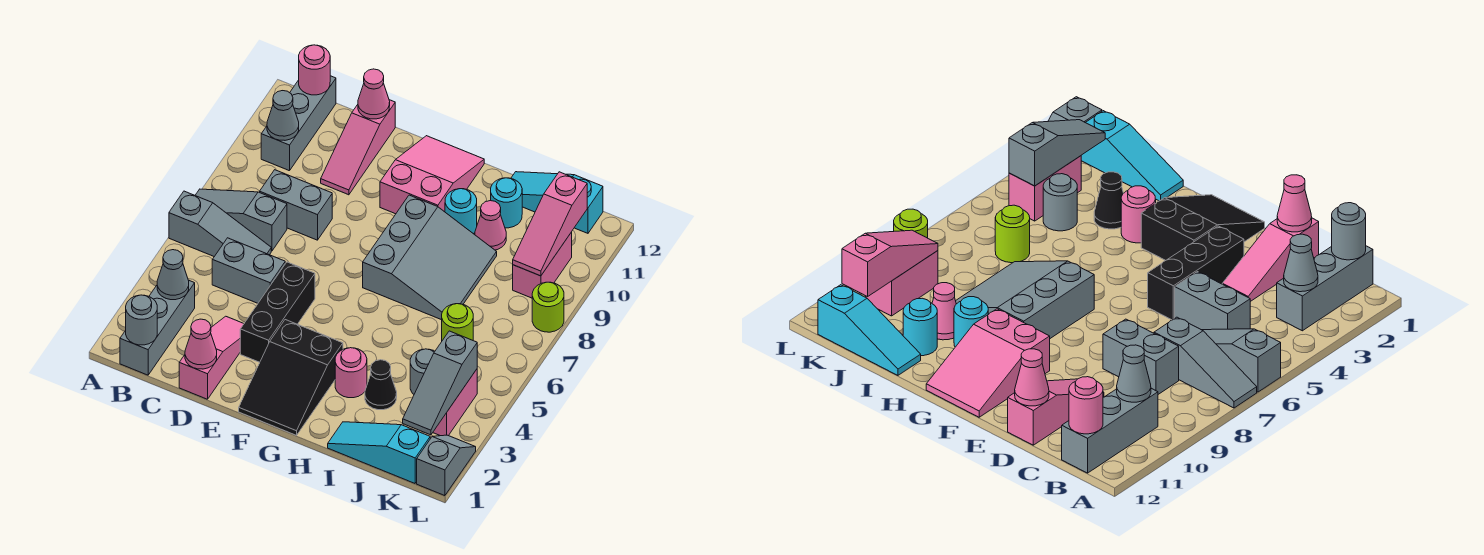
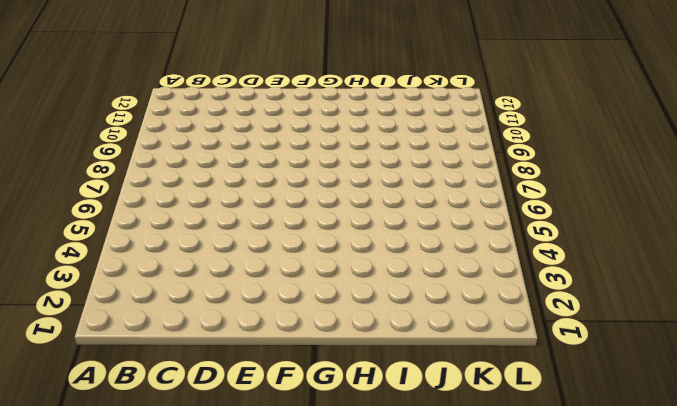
none -> grey slope A6:C6 level 1 top A
none -> grey slope A7:C7 level 1 top C
none -> grey brick B1:B3 level 1
none -> grey brick B10:B12 level 1

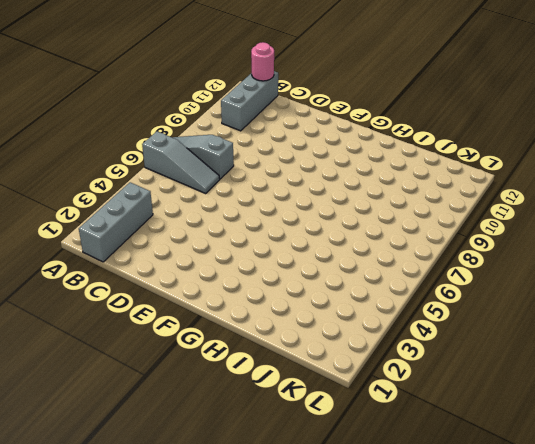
none -> grey brick C5:D5 level 1
none -> grey brick C8:D8 level 1
none -> pink slope D1:D3 level 1 top 1
none -> pink slope D10:D12 level 1 top 12

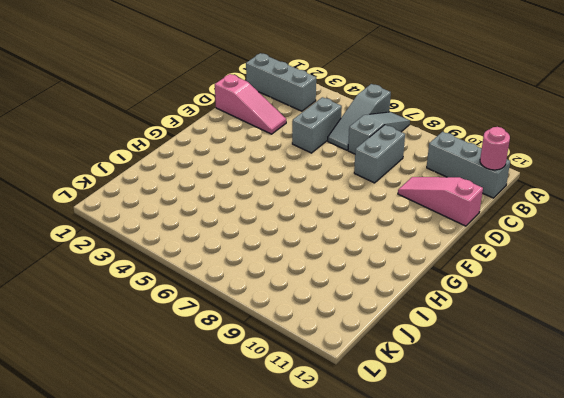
none -> black brick E3:E5 level 1
none -> black slope F1:G3 level 1 top 3
none -> pink slope F10:G12 level 1 top 10
none -> grey slope G7:I9 level 1 top G

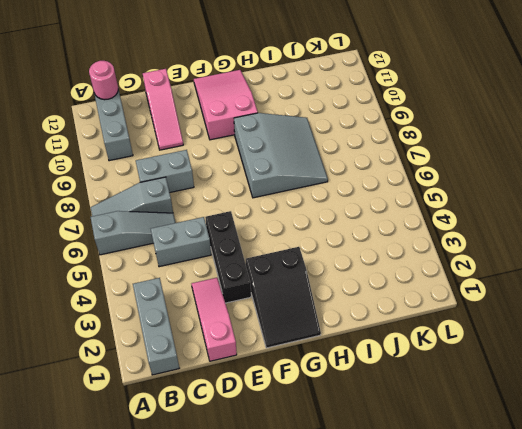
none -> pink round brick H3 level 1
none -> cyan round brick H10 level 1
none -> cyan slope I1:K1 level 1 top K
none -> black cone I3 level 1

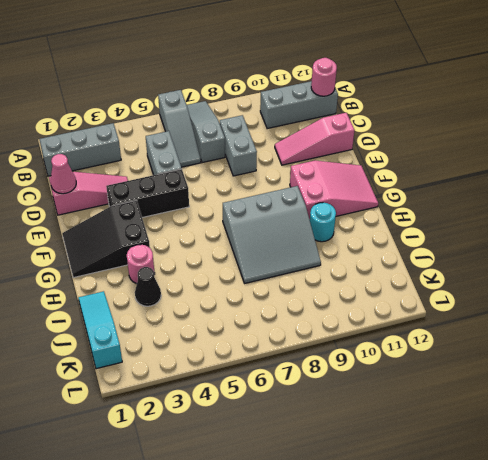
none -> pink cone I10 level 1
none -> cyan round brick I11 level 1
none -> cyan slope I12:K12 level 1 top K
none -> grey round brick J4 level 1

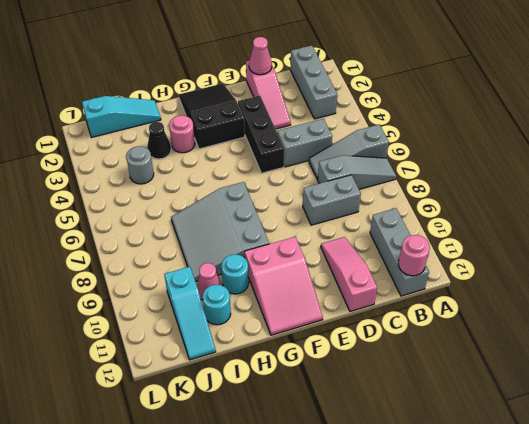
cyan slope J10:J12 level 1 top 10 -> cyan slope I12:K12 level 1 top K
none -> lime round brick J6 level 1
none -> pink brick K3:K4 level 1
none -> pink brick K9:K10 level 1
none -> grey slope L1:L2 level 1 top 1

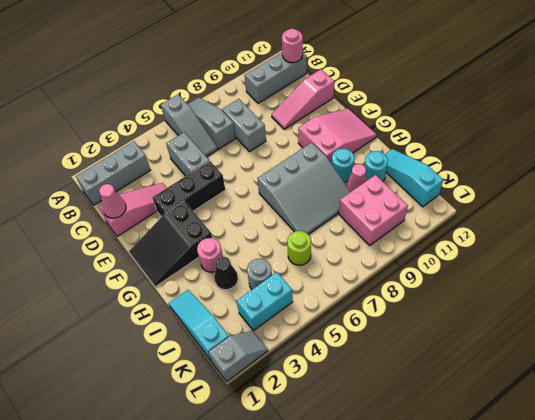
pink brick J9:K10 level 1 -> pink brick K9:K10 level 1
cyan brick K3:K4 level 1 -> pink brick K3:K4 level 1
none -> lime round brick L8 level 1
none -> grey round brick B1 level 2
none -> grey cone B3 level 2
none -> grey cone B10 level 2

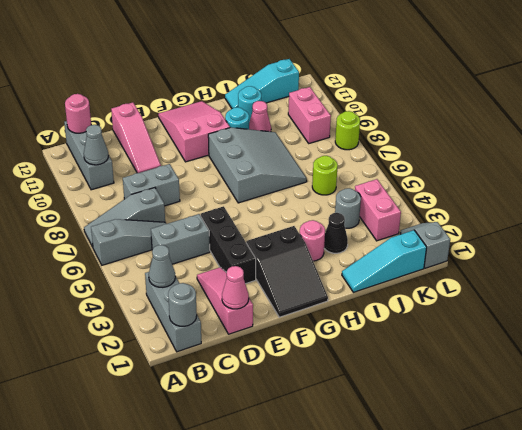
none -> pink cone D12 level 2
none -> grey slope K2:K4 level 2 top 4
none -> pink slope K9:K11 level 2 top 11

